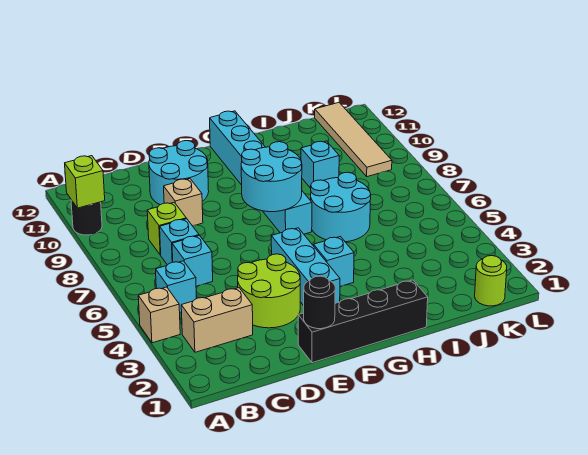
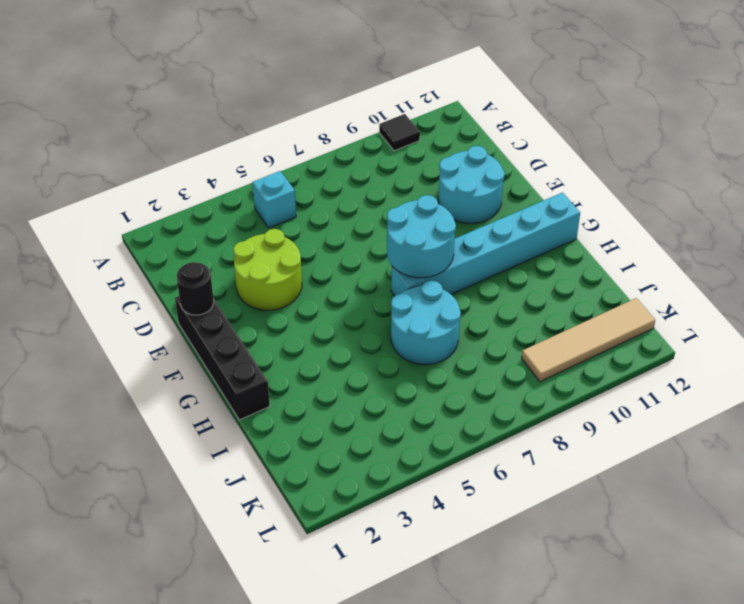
black tile A10 level 1 -> black round brick A10 level 1
none -> tan brick A4 level 1
none -> tan brick B3:C3 level 1
none -> cyan brick C6 level 1

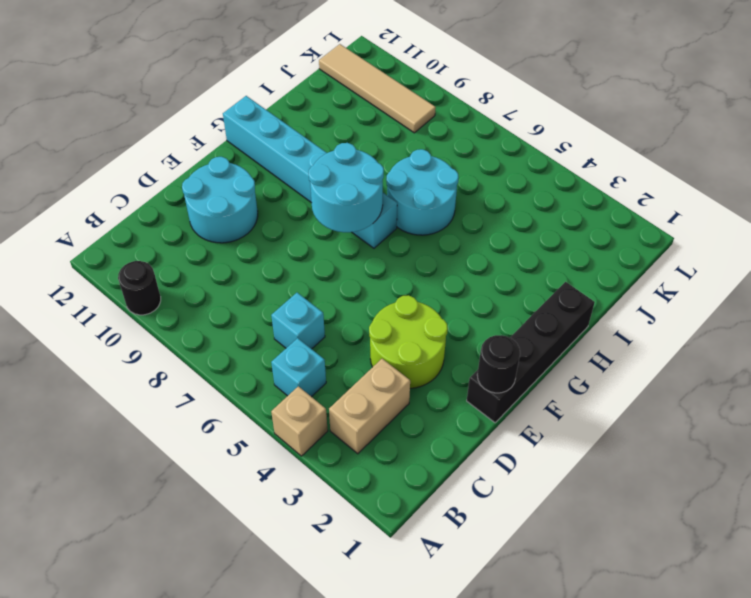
none -> cyan brick C7 level 1
none -> lime brick C8 level 1
none -> tan brick D9 level 1

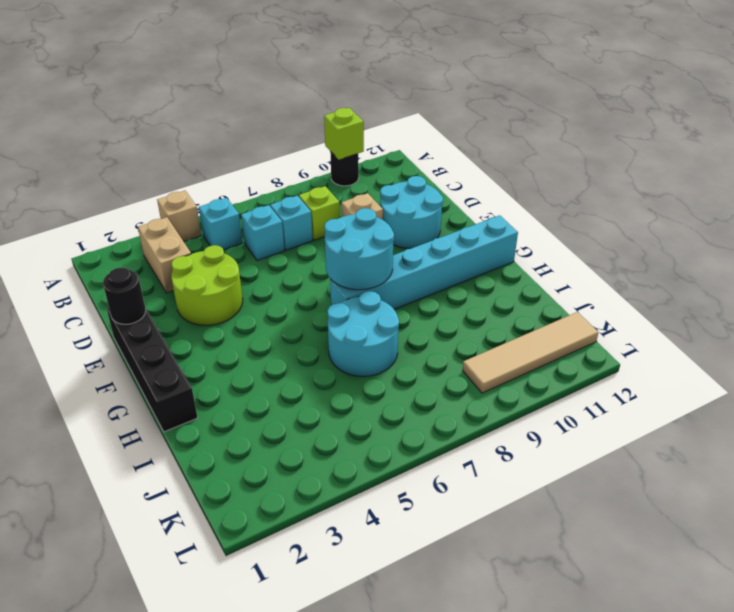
none -> cyan brick F3:F5 level 1
none -> cyan brick G4 level 1
none -> cyan brick I9 level 1

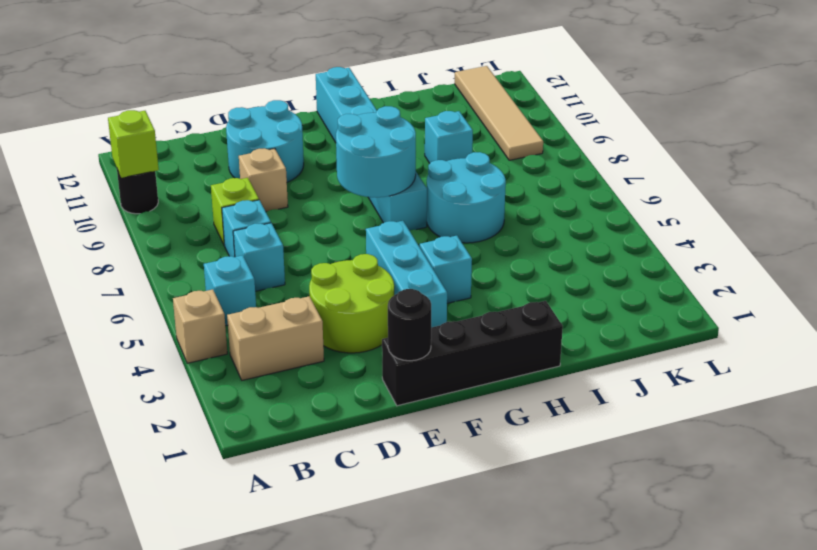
none -> lime round brick K1 level 1

